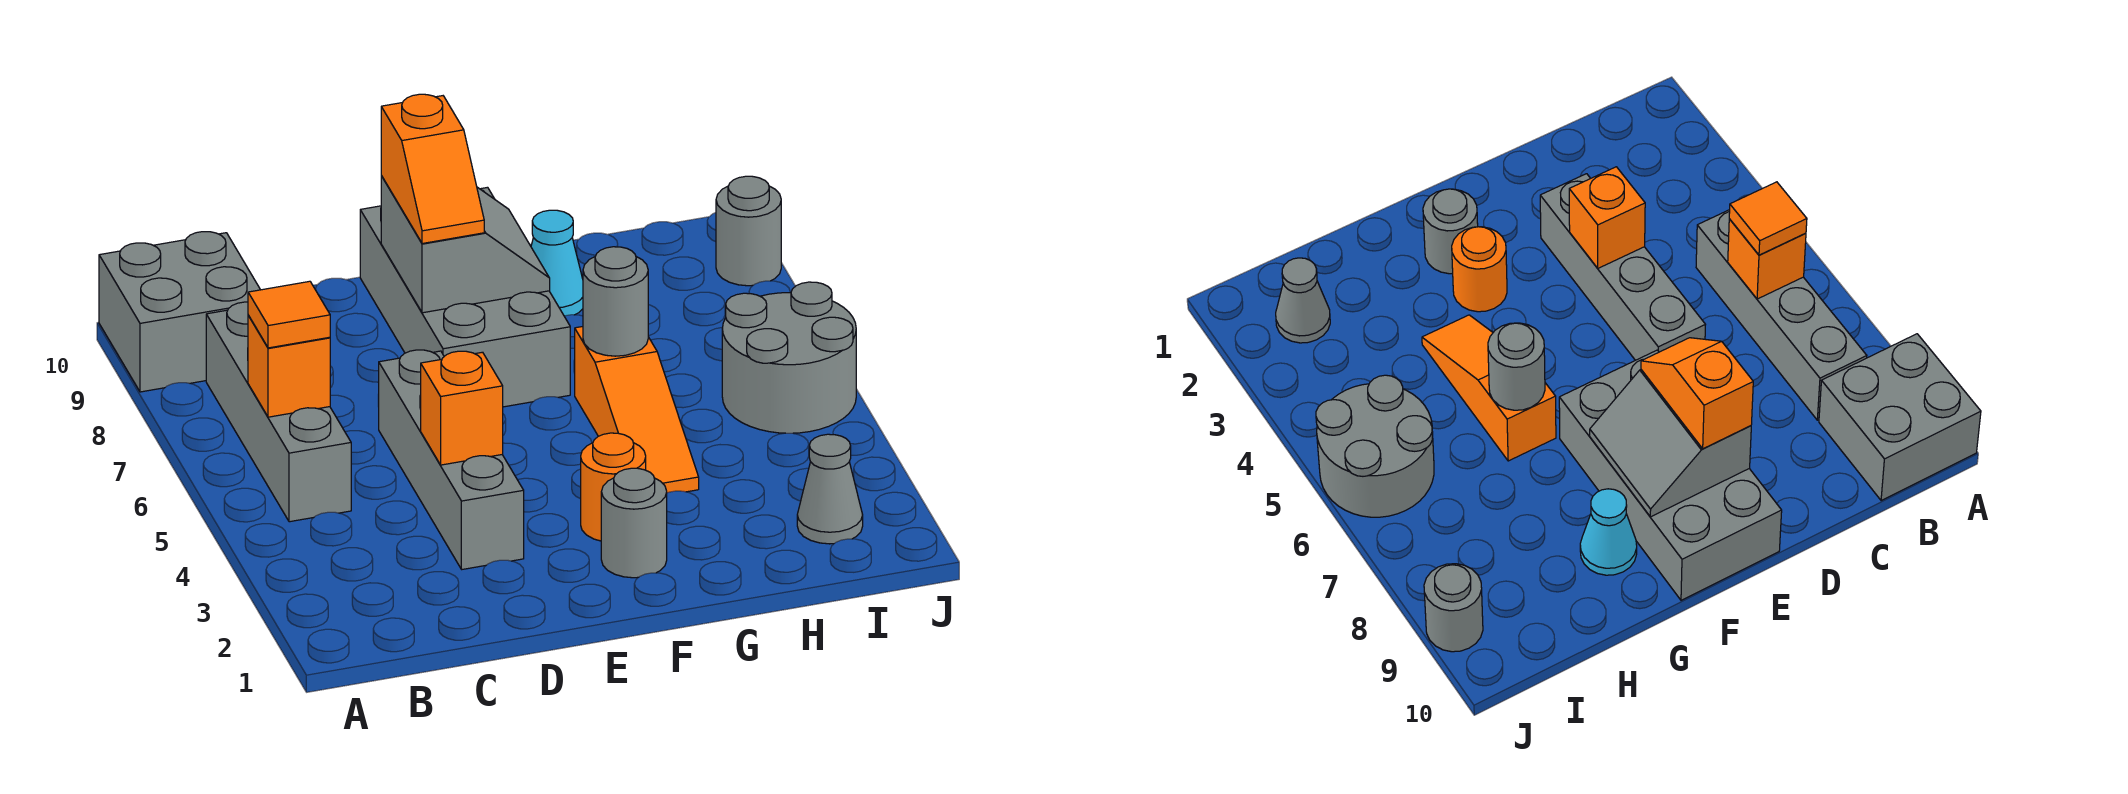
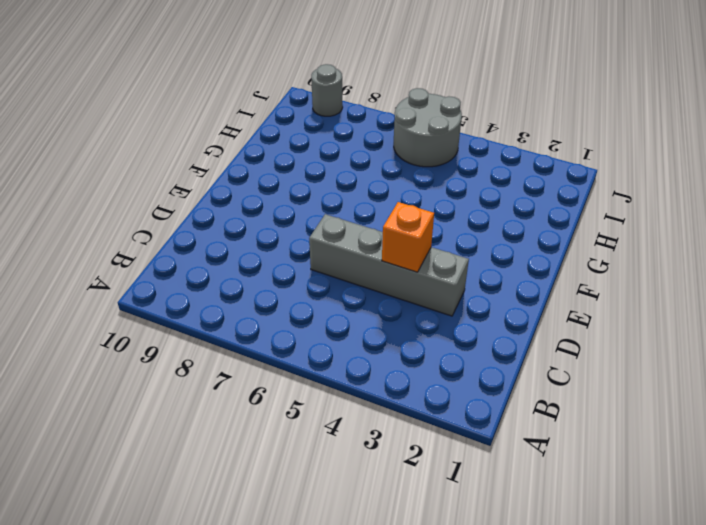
none -> grey brick A9:B10 level 1
none -> grey brick B5:B8 level 1
none -> grey brick E7:F10 level 1

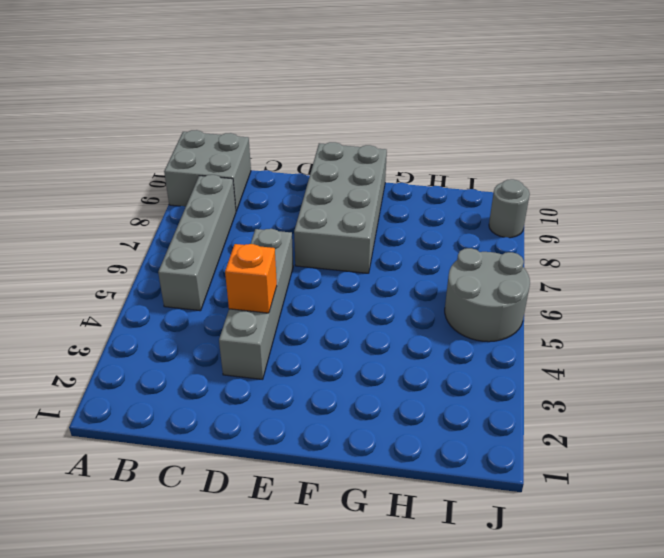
none -> grey round brick F2 level 1
none -> orange round brick F3 level 1
none -> orange slope G4:G6 level 1 top 6

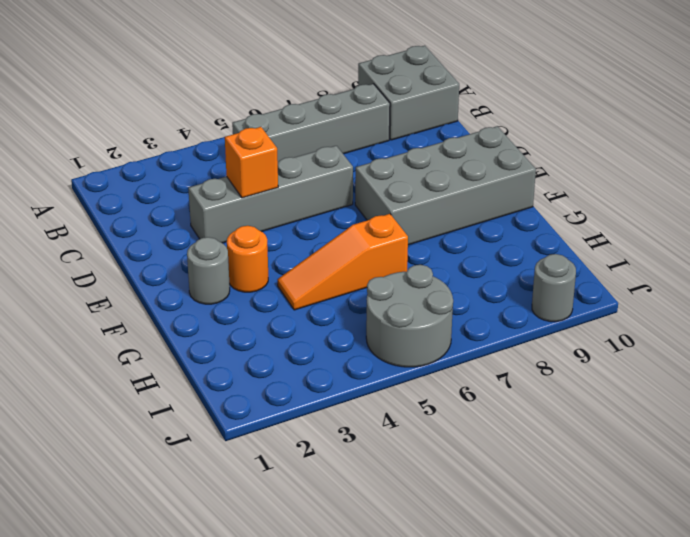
none -> cyan cone G9 level 1
none -> grey cone I2 level 1
none -> orange brick B6 level 2

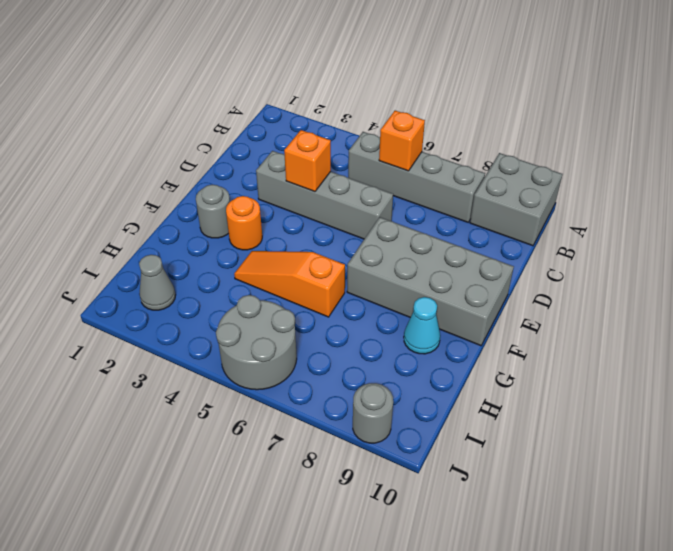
none -> grey slope E8:F9 level 2 top E
none -> grey round brick G6 level 2
none -> orange tile B6 level 3

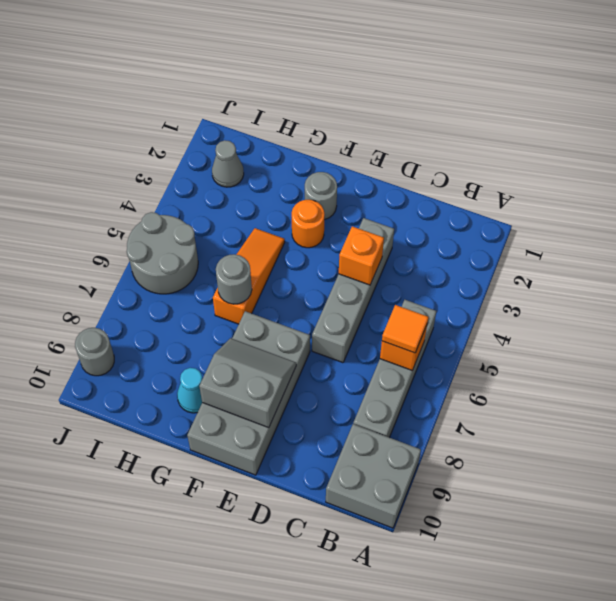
grey slope E8:F9 level 2 top 9 -> grey slope E8:F9 level 2 top E
none -> orange slope E8:E9 level 3 top 9

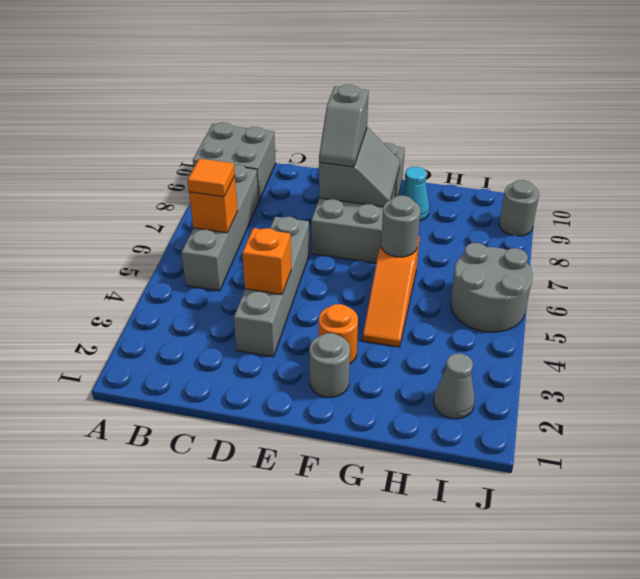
grey slope E8:E9 level 3 top 9 -> orange slope E8:E9 level 3 top 9

